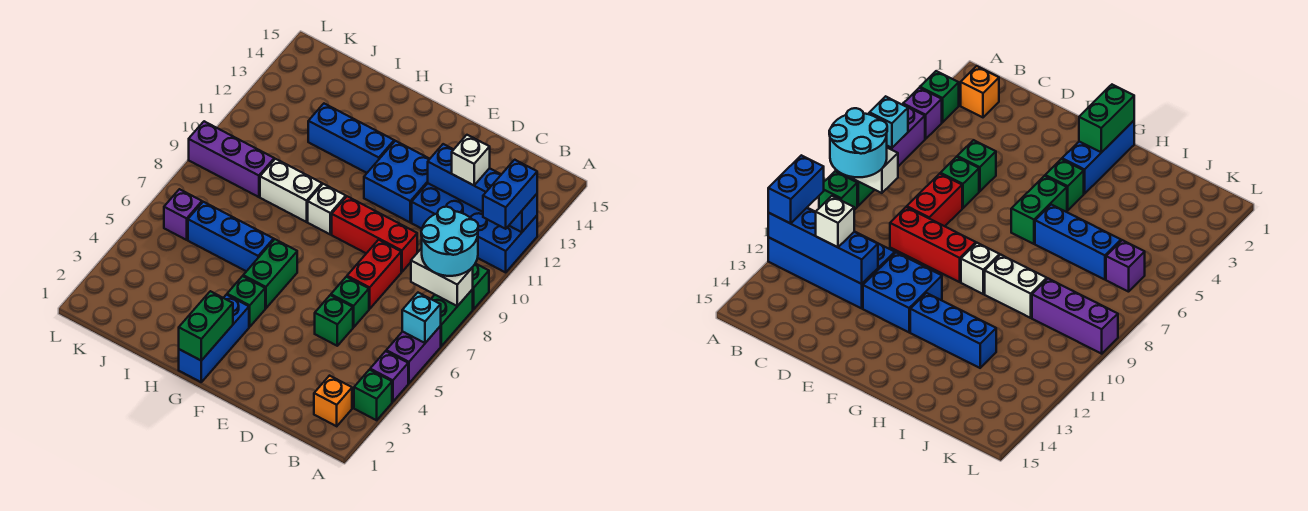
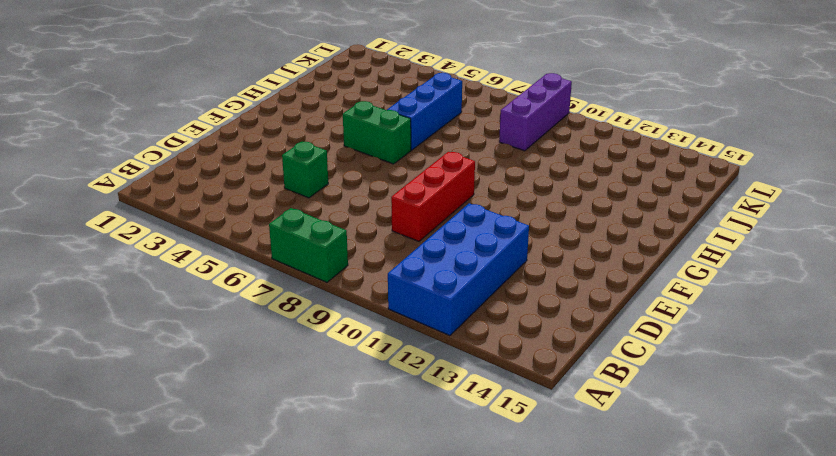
none -> green brick A3 level 1
none -> purple brick A4 level 1
none -> purple brick A5:A6 level 1

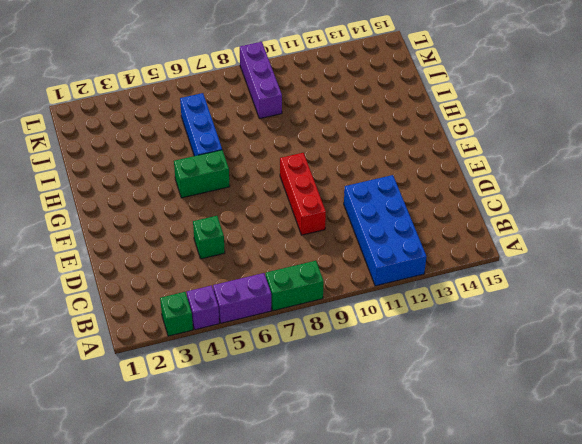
none -> green brick A9 level 1
none -> orange brick B2 level 1
none -> green brick D6 level 1

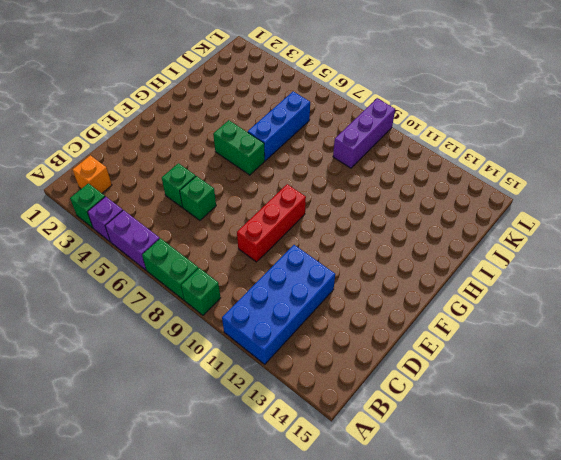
none -> red brick D7:D8 level 1
none -> blue brick E11:F12 level 1
none -> blue brick G1:G3 level 1

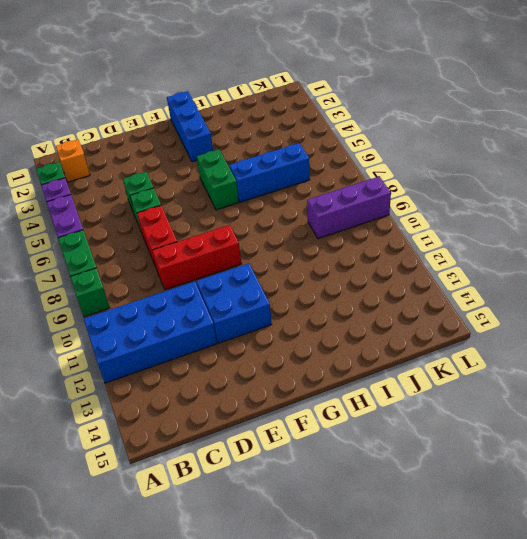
none -> green brick G4 level 1
none -> white brick G9 level 1
none -> blue brick G12:I12 level 1

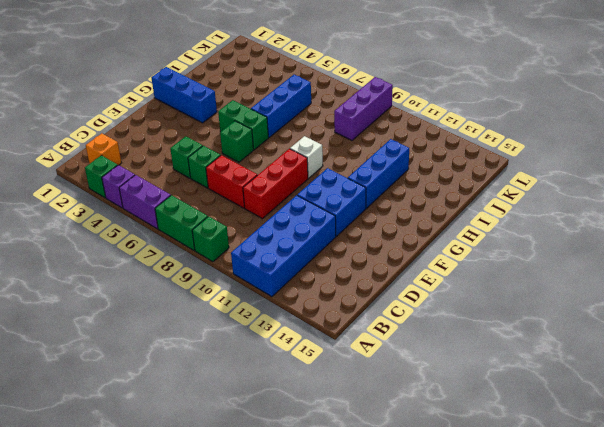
green brick F6 level 1 -> green brick G4 level 1
none -> white brick H9:I9 level 1
none -> purple brick K6 level 1
none -> cyan brick A6 level 2

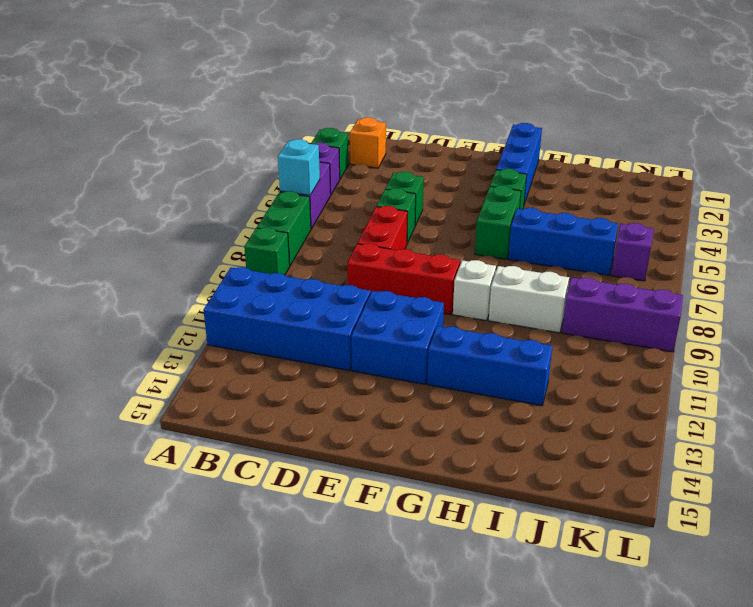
none -> white brick A8:B8 level 2
none -> blue brick A12:D12 level 2
none -> green brick G1:G2 level 2

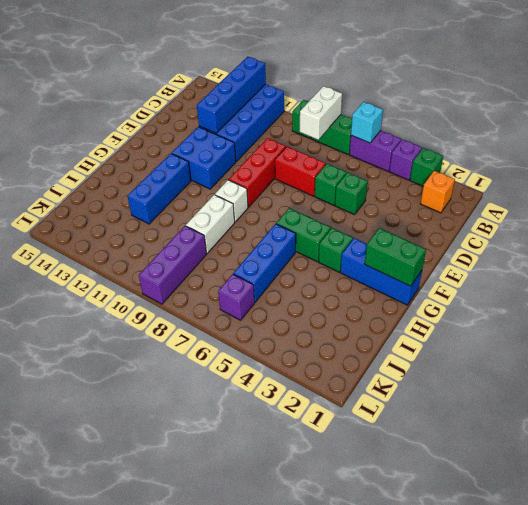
none -> cyan round brick A8:B9 level 3
none -> blue brick A11:A12 level 3
none -> white brick C12 level 3

